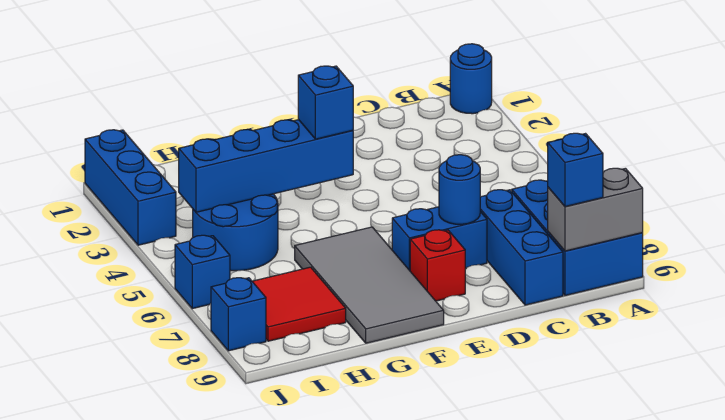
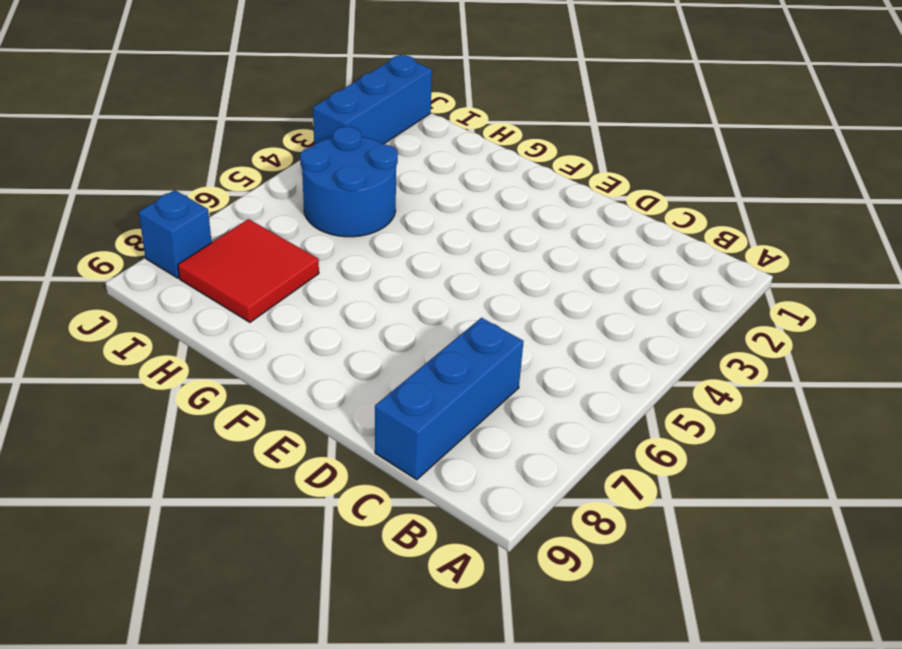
none -> blue round brick A1 level 1
none -> blue brick A7:B9 level 1
none -> blue brick D7:E7 level 1

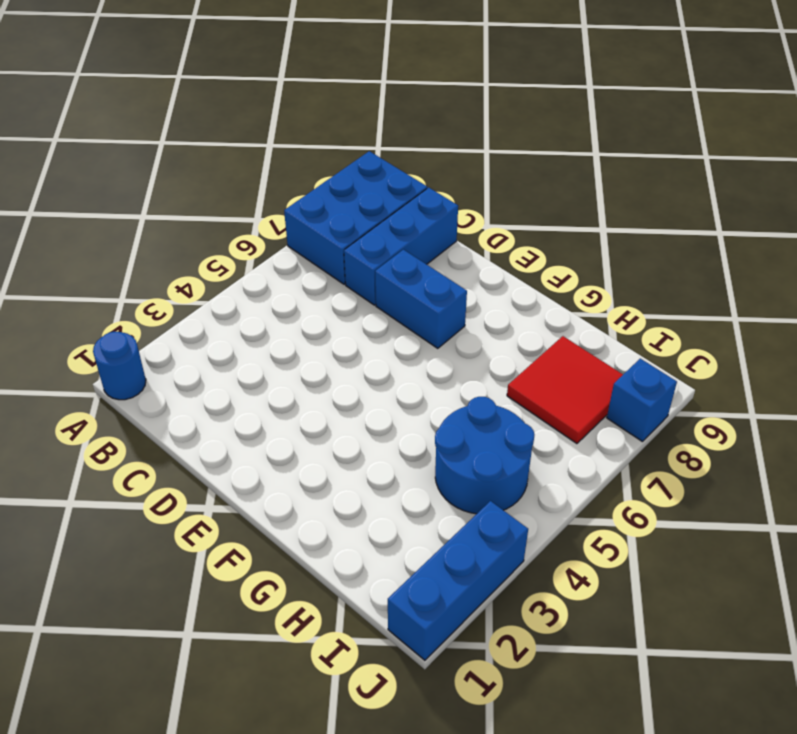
none -> red brick E8 level 1
none -> grey tile F6:G9 level 1
none -> blue brick J6 level 1

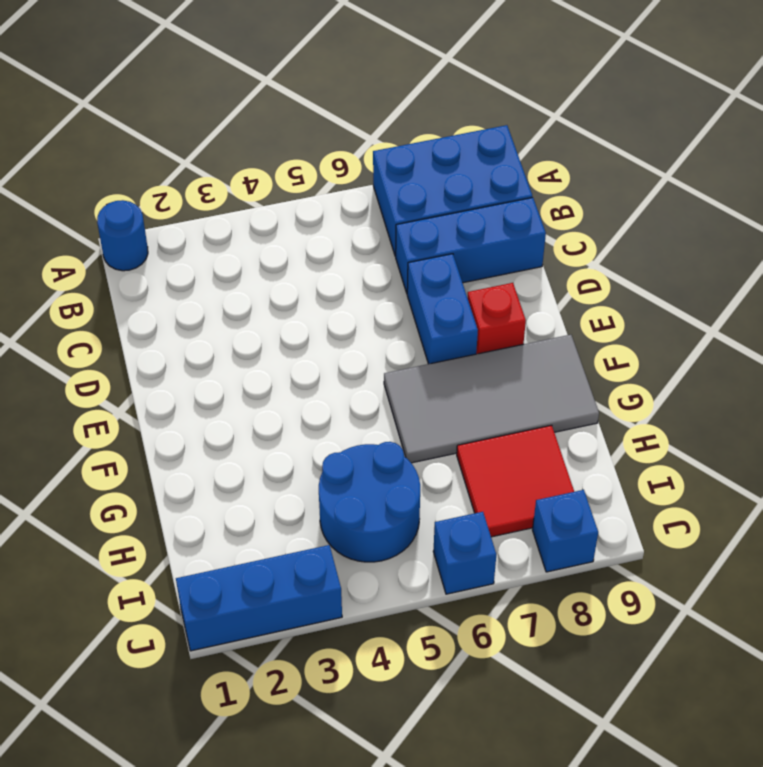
none -> grey brick A9:B9 level 2
none -> blue round brick D7 level 2
none -> blue brick F4:I4 level 2

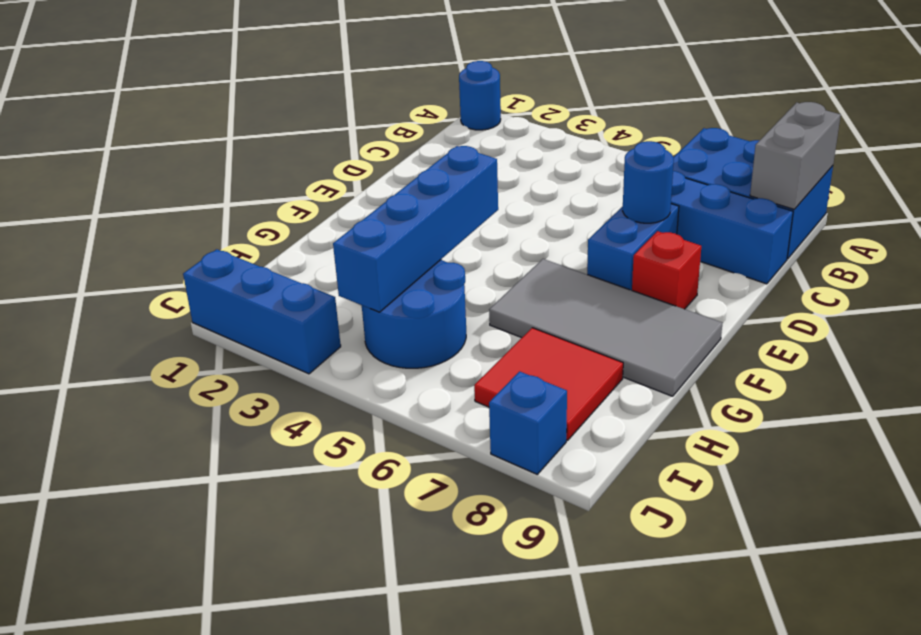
none -> blue brick J6 level 1
none -> blue brick B9 level 3
none -> blue brick F4 level 3

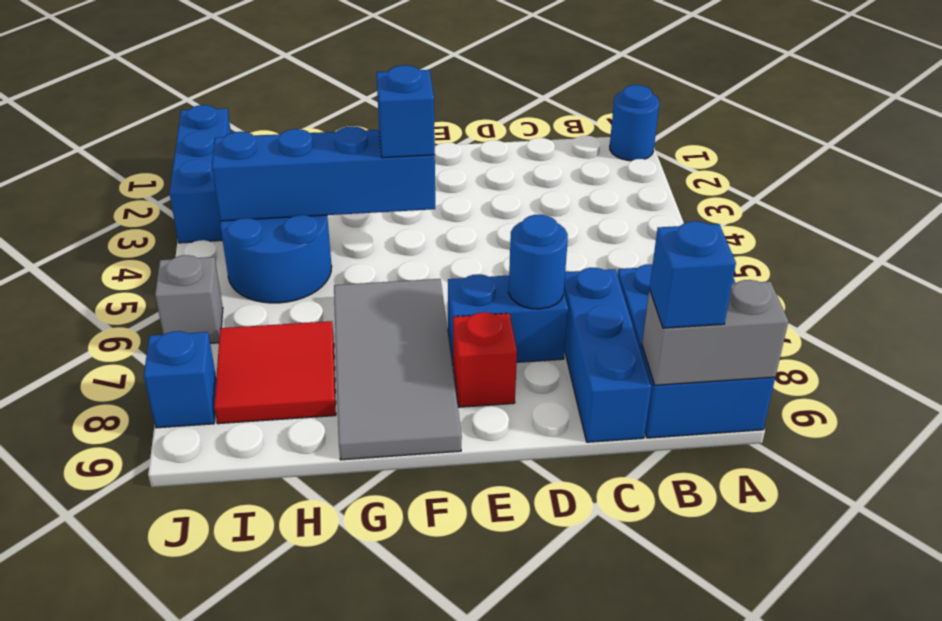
grey brick J6 level 1 -> blue brick J6 level 1

